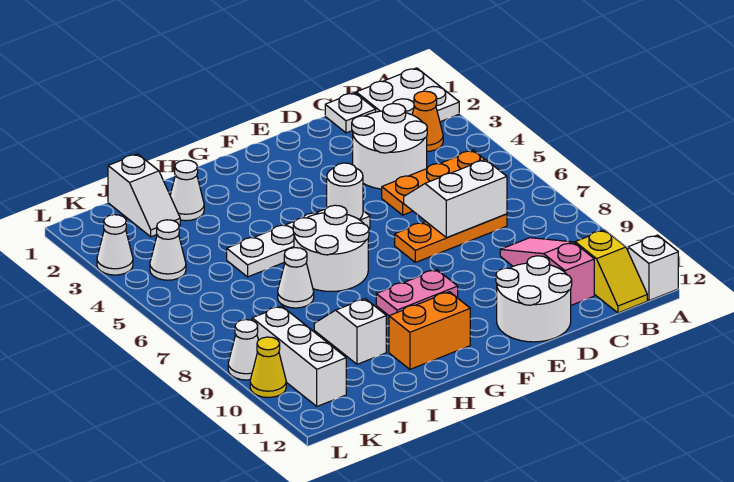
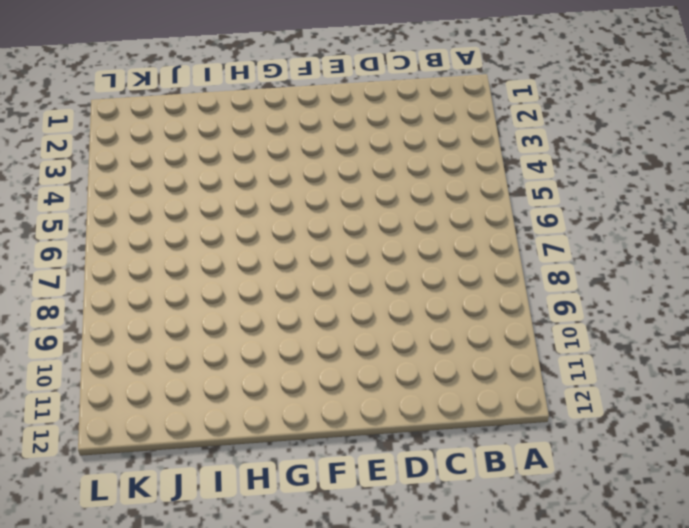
none -> white plate A1:B2 level 1
none -> white brick A12 level 1
none -> orange cone B3 level 1

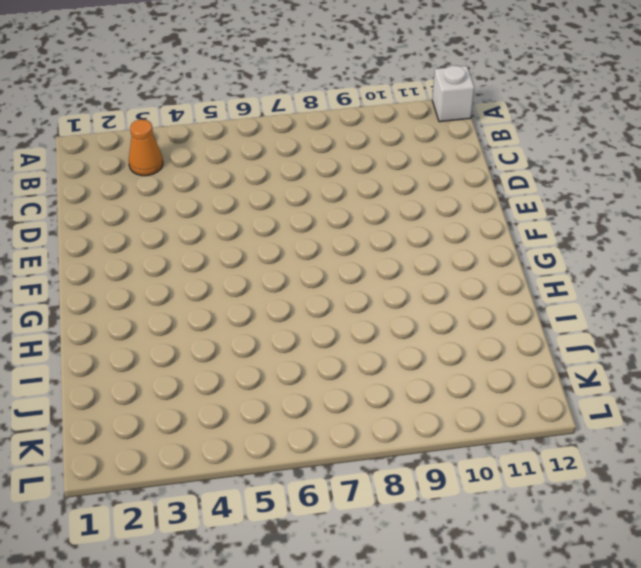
none -> white plate A1:B2 level 1
none -> orange plate B5:D5 level 1
none -> yellow slope B11:B12 level 1 top 11

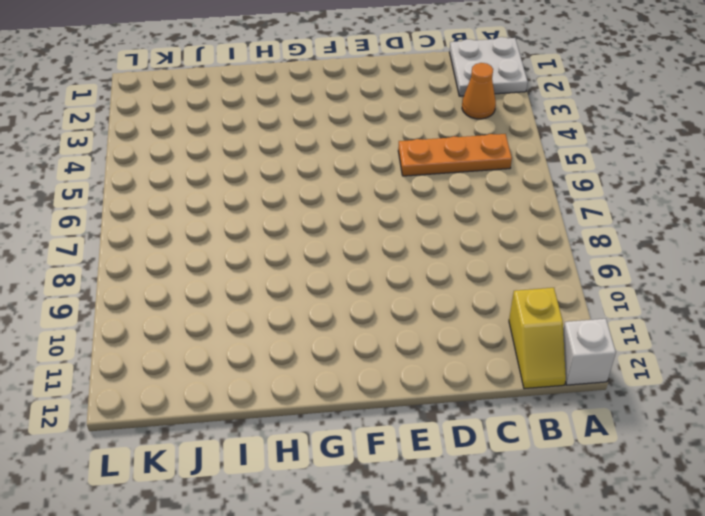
none -> white plate C1 level 1
none -> white round brick C3:D4 level 1
none -> orange plate C7:E7 level 1

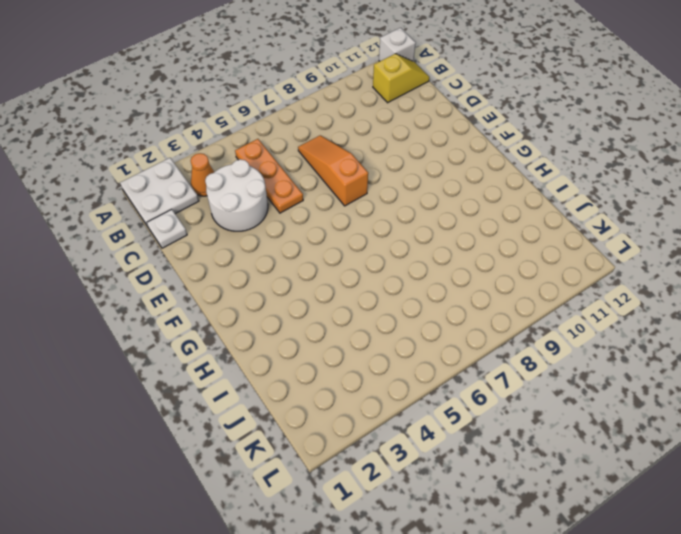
orange slope C7:E7 level 1 top E -> orange plate C7:E7 level 1
none -> pink slope C9:C11 level 1 top 11
none -> white round brick D11:E12 level 1
none -> white plate F5:I5 level 1

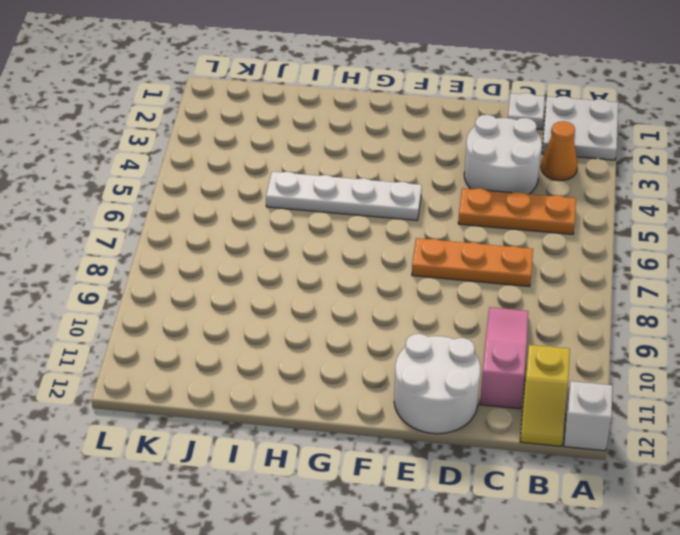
none -> pink plate F9:G9 level 1
none -> white round brick G6:H7 level 1
none -> orange brick G11:H11 level 1

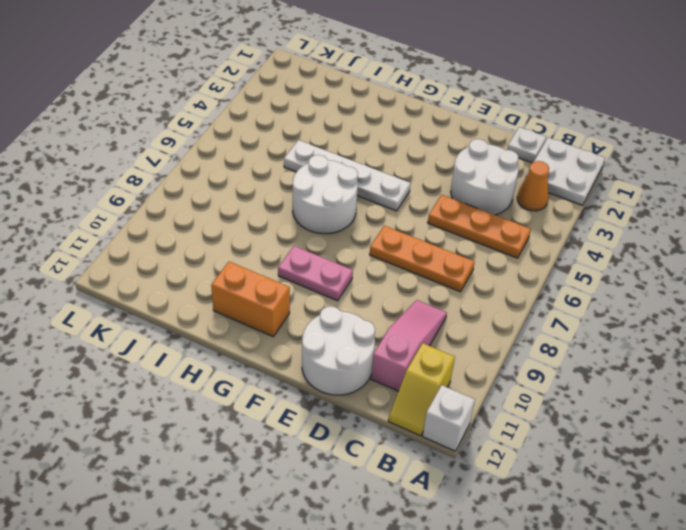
none -> white cone I2 level 1
none -> white cone I7 level 1
none -> white slope I9:I10 level 1 top 10

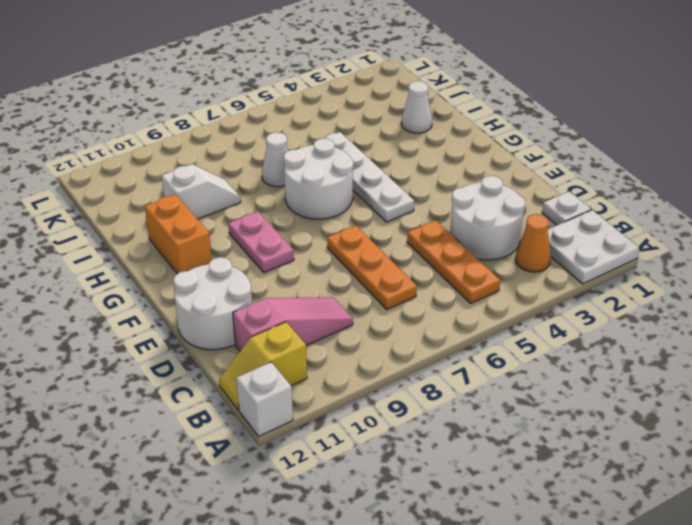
none -> white slope J1:J2 level 1 top 1
none -> white cone K4 level 1
none -> white brick K9:K11 level 1

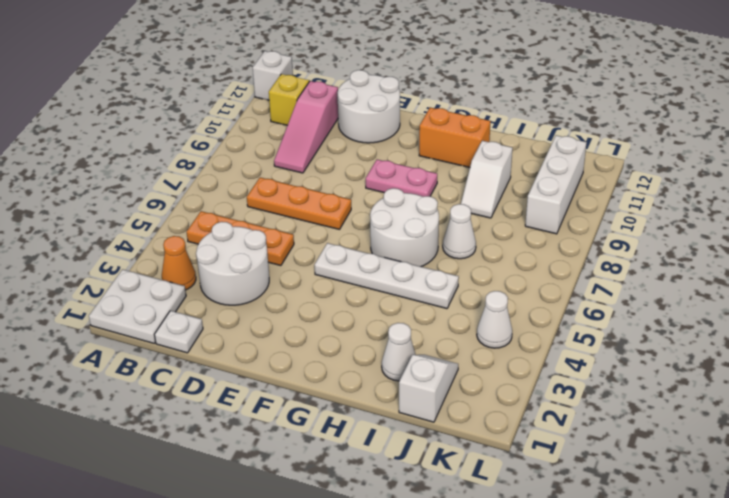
none -> white cone L3 level 1
none -> white cone L9 level 1
none -> yellow cone L10 level 1

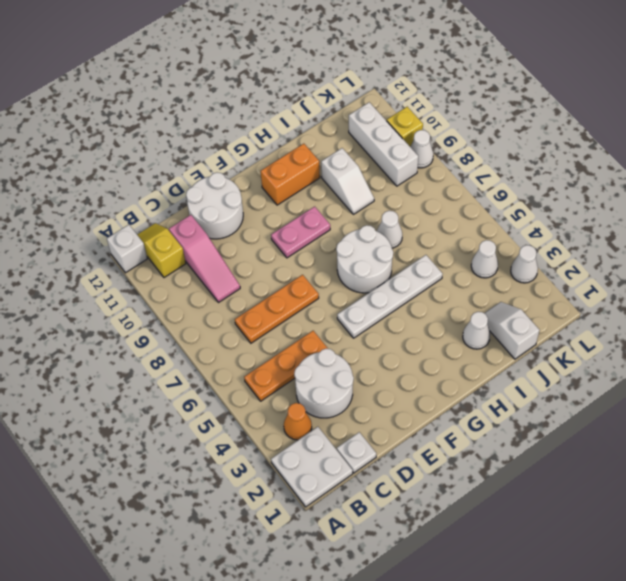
yellow brick L10 level 1 -> yellow cone L10 level 1
none -> white slope C6:D7 level 2 top 7
none -> white round brick F5 level 2

